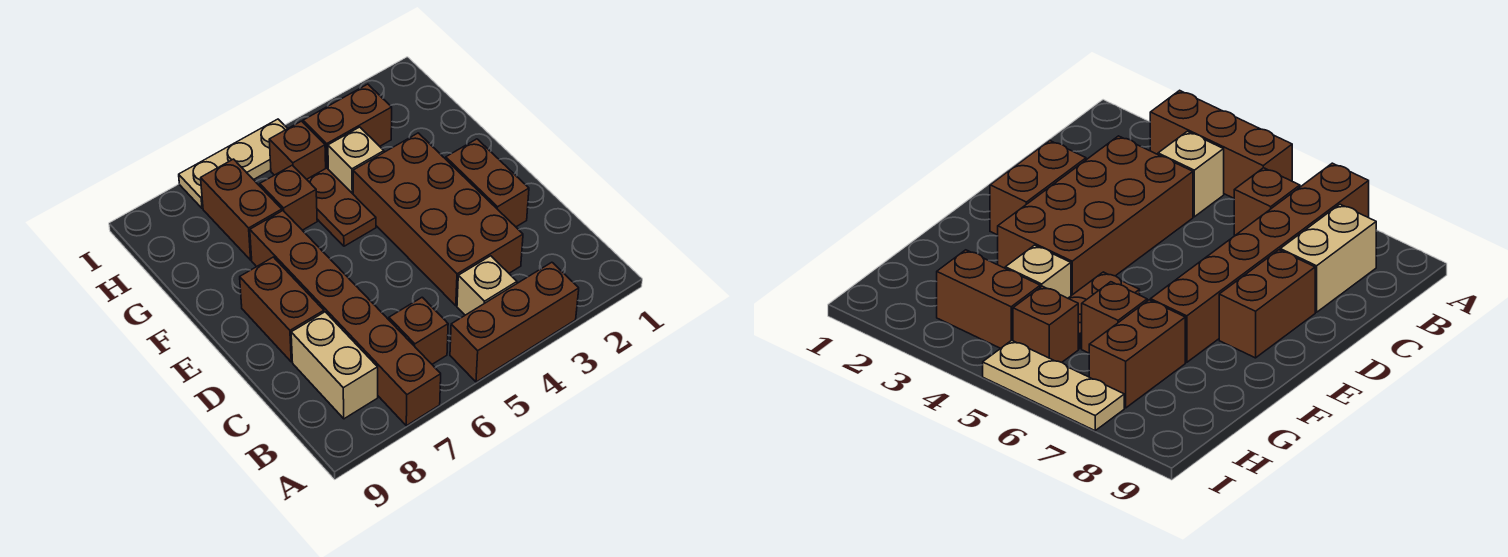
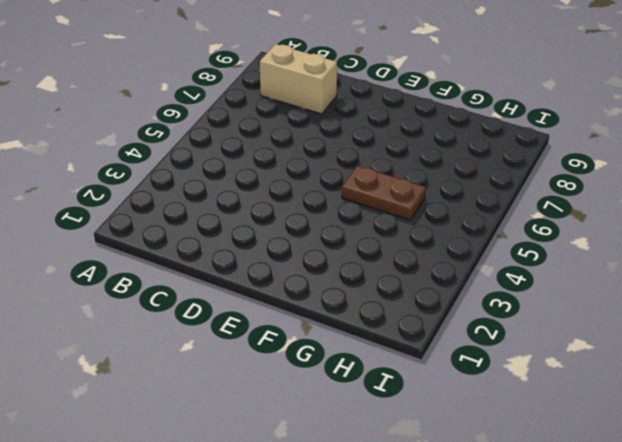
none -> brown brick A3:A5 level 1
none -> brown brick A7:F7 level 1
none -> tan brick B4 level 1

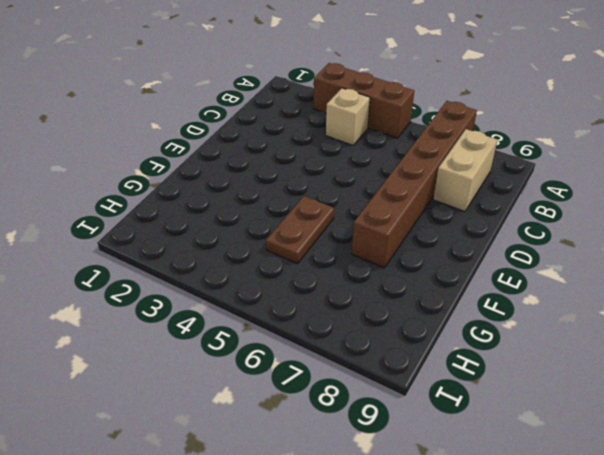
none -> brown brick B6 level 1
none -> brown brick C3:F4 level 1
none -> brown brick D2:E2 level 1

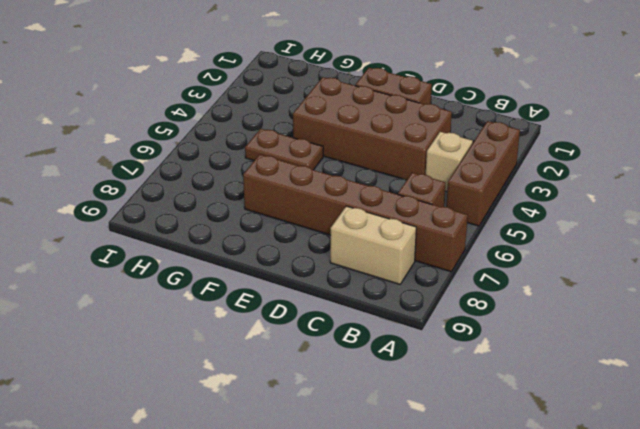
none -> brown brick D8:E8 level 1
none -> tan brick G4 level 1
none -> brown brick G6 level 1

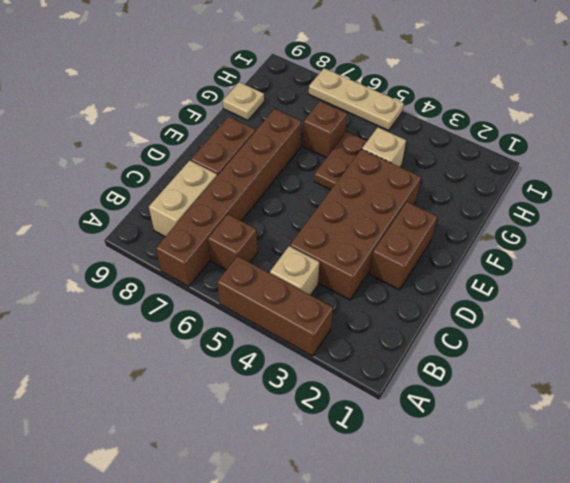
tan plate G9 level 1 -> none
none -> brown brick G7:H7 level 1
none -> brown brick H3:H4 level 1
none -> brown brick H5 level 1

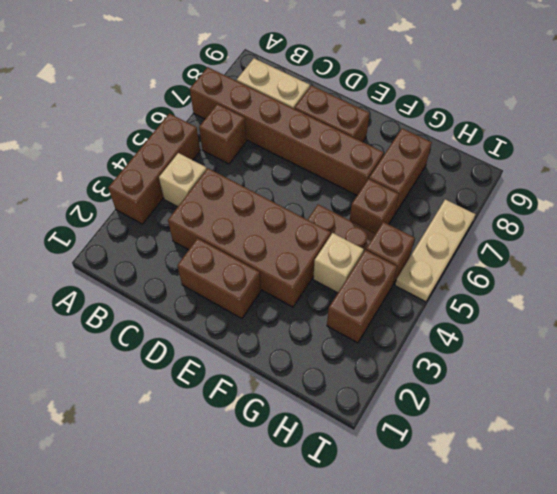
brown brick G7:G8 level 1 -> brown brick G7:H7 level 1

